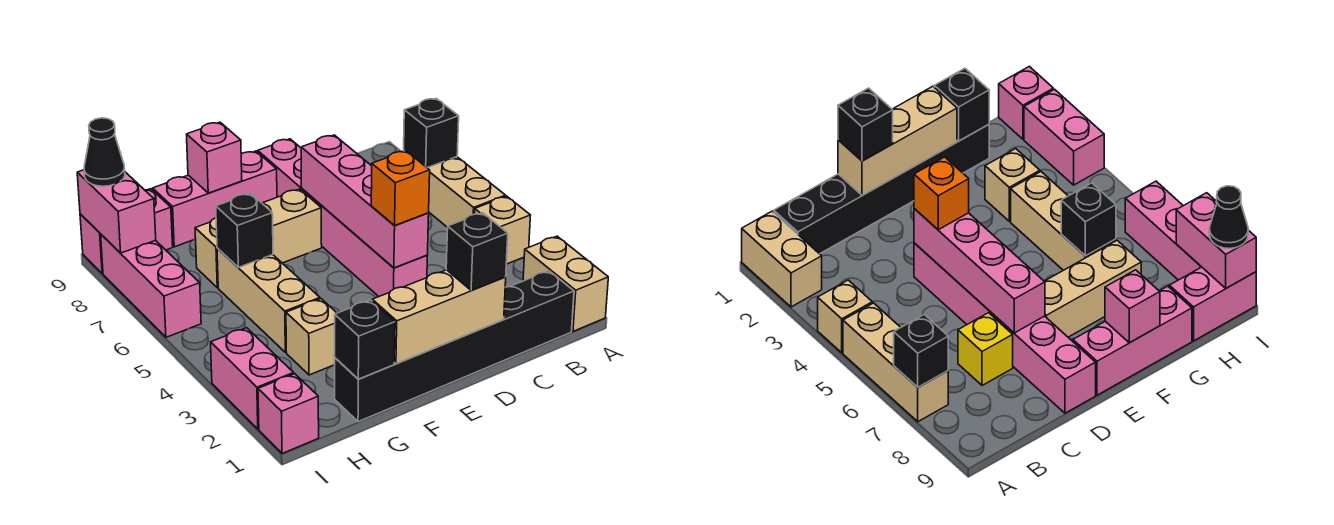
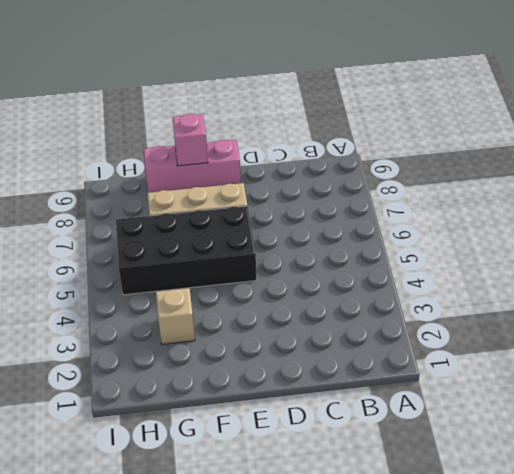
black brick E5:H6 level 1 -> tan brick G4:G6 level 1
none -> tan brick A1:A2 level 1
none -> tan brick A4 level 1
none -> tan brick A5:A7 level 1

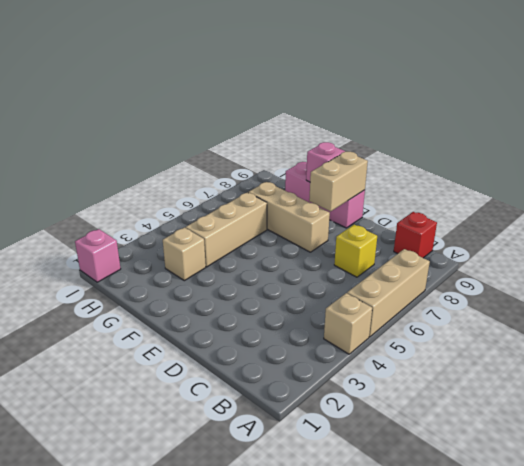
red brick B9 level 1 -> none
tan brick E8:E9 level 2 -> tan brick A1:A2 level 1
none -> black brick B1:G1 level 1
none -> pink brick D4:D9 level 1
none -> pink brick H9:I9 level 1

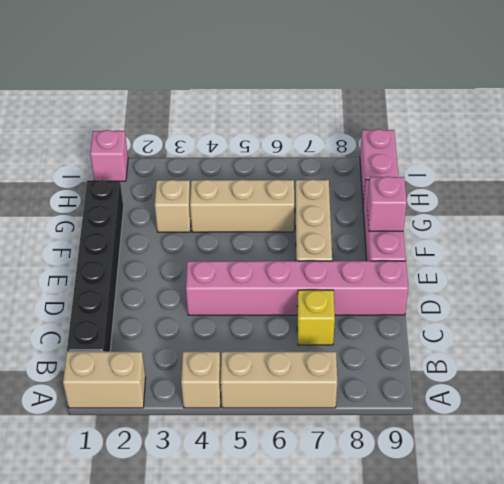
none -> pink brick I2:I3 level 1
none -> pink brick I6:I8 level 1
none -> black brick A7 level 2

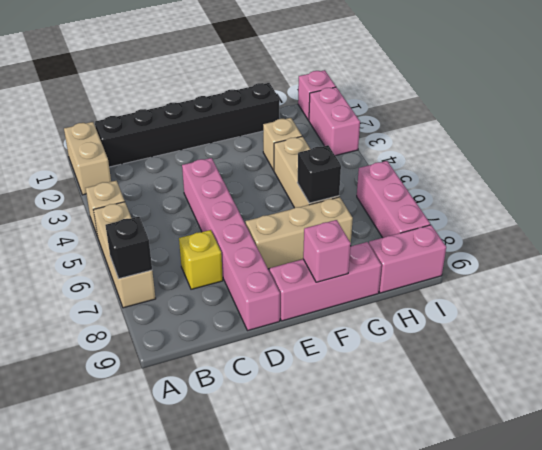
none -> tan brick D1:F1 level 2
none -> pink brick D4:D7 level 2
none -> black brick G1 level 2

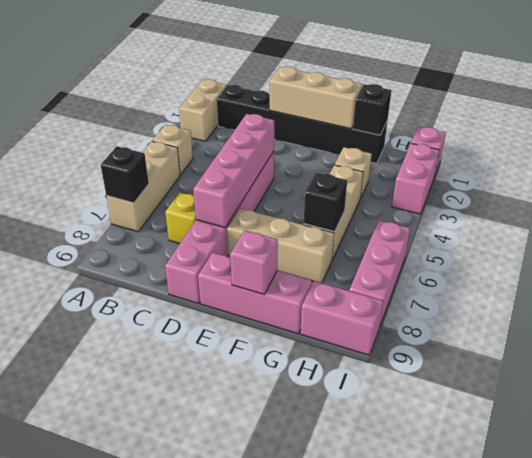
none -> pink brick I8:I9 level 2
none -> black brick D1 level 3
none -> orange brick D4 level 3

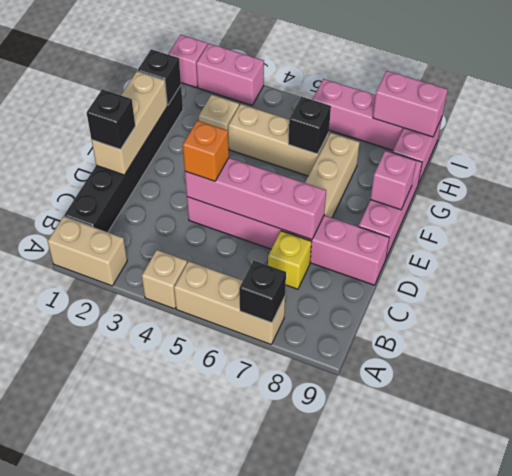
none -> black cone I9 level 3

